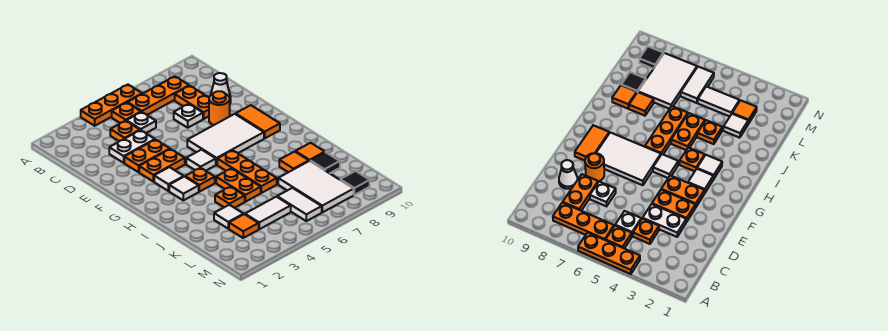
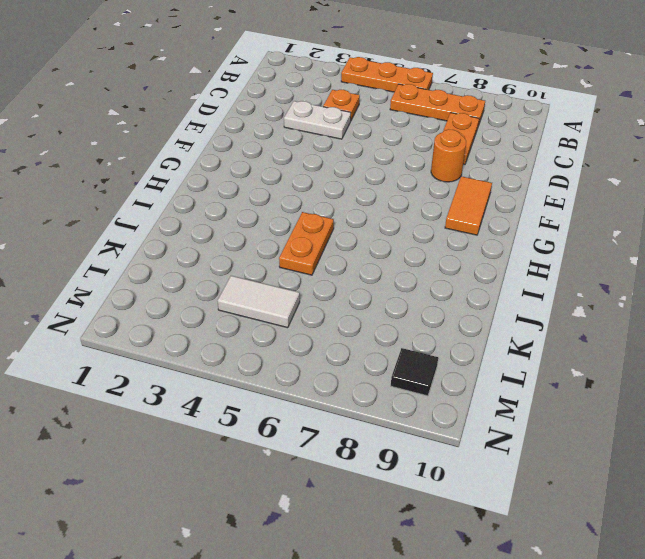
none -> orange plate B5 level 1
none -> white plate C5 level 1
none -> white plate D7 level 1
none -> white cone D9 level 1

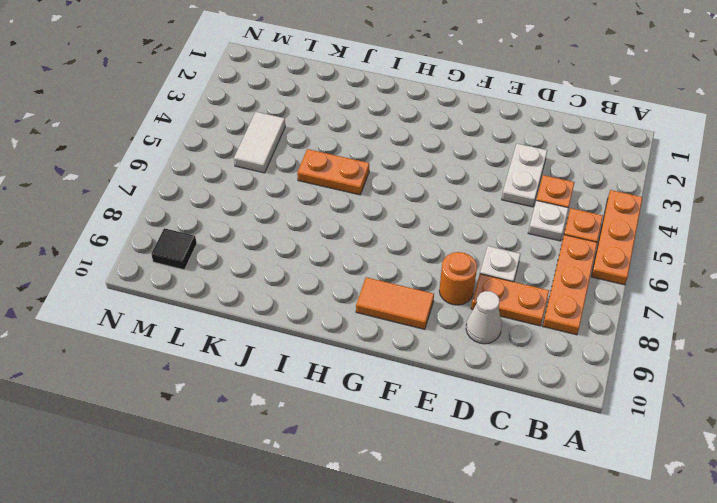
none -> orange plate E3:E4 level 1
none -> orange plate F3:F4 level 1
none -> white tile F6:G8 level 1
none -> white tile G3 level 1

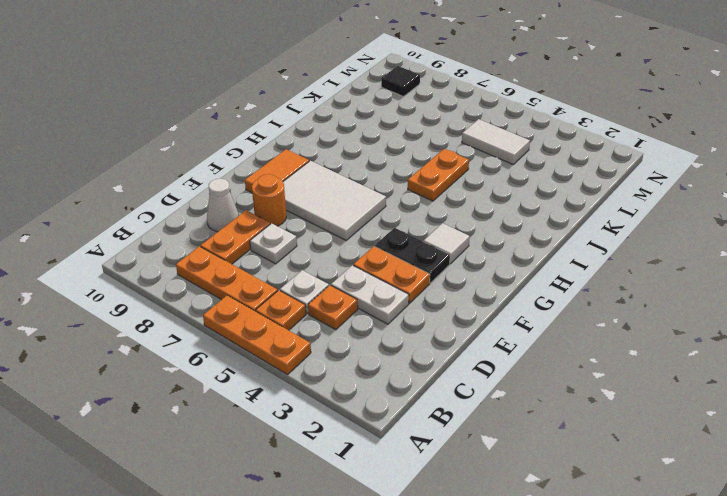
black plate F3:F4 level 1 -> orange plate F3:F4 level 1
none -> white tile G5 level 1
none -> white tile H3 level 1
none -> orange plate H4 level 1
none -> orange plate H6:J6 level 1

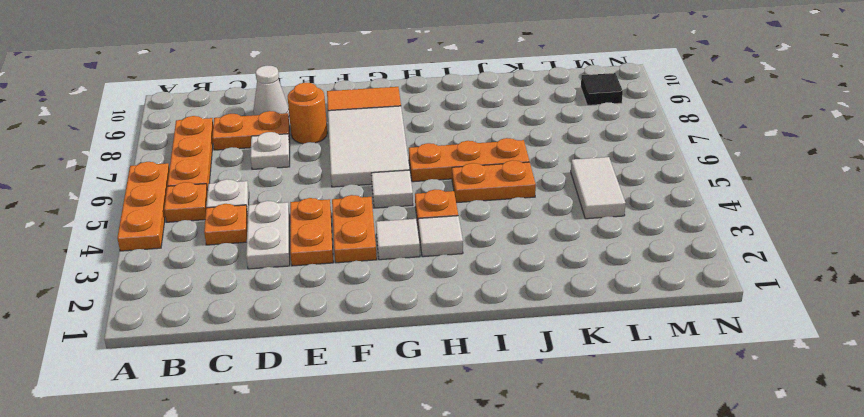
none -> orange plate J4 level 1
none -> orange tile J8 level 1
none -> orange tile J9 level 1
none -> white tile K3 level 1

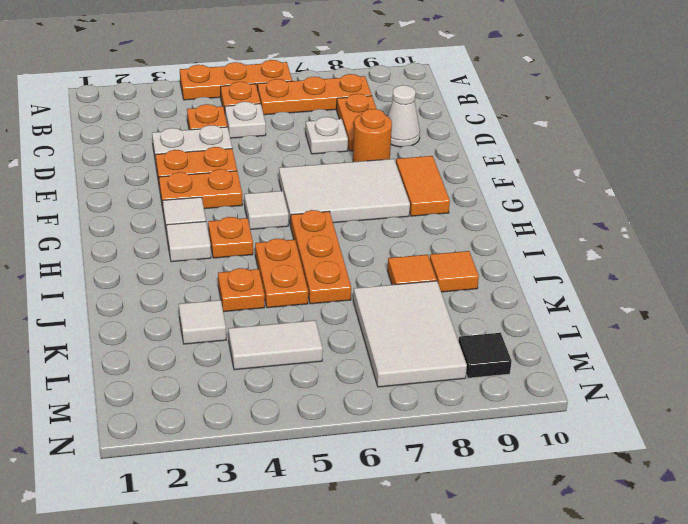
none -> black tile K9 level 1
none -> orange tile L3 level 1
none -> white tile L6:M6 level 1

